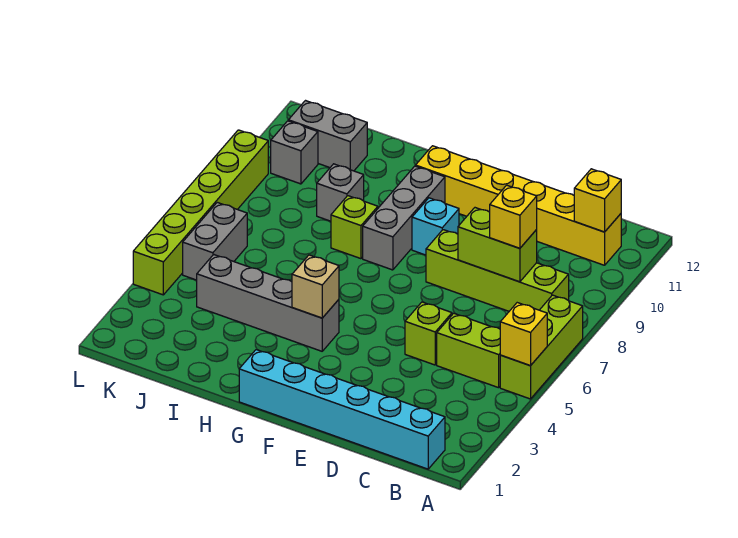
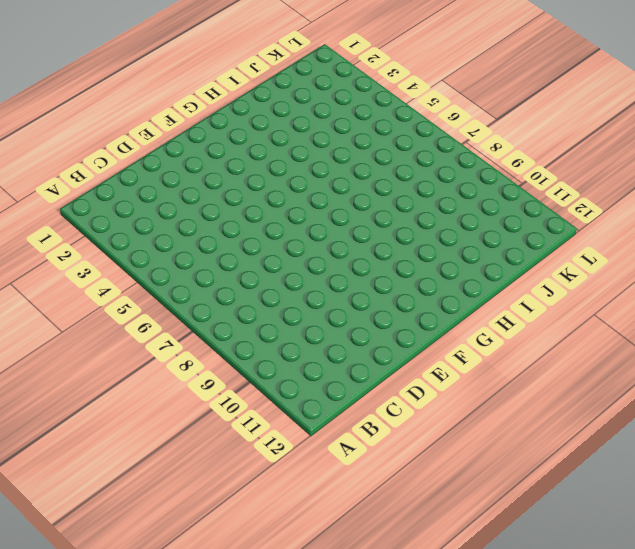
none -> lime brick A5:A7 level 1
none -> cyan brick B1:G1 level 1
none -> lime brick B5:C5 level 1

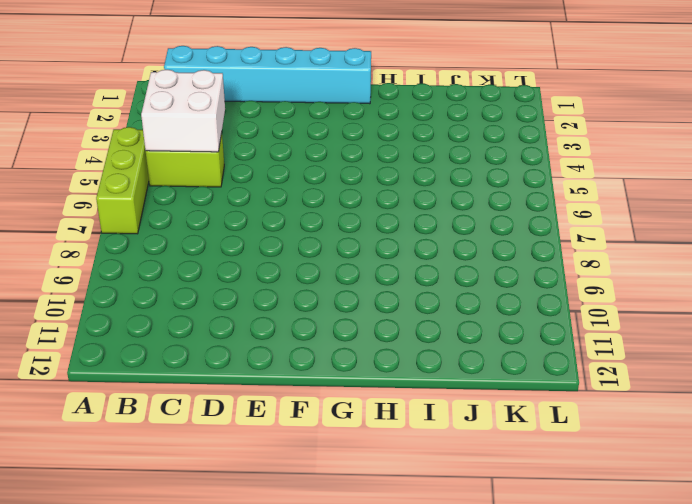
white brick B4:C5 level 2 -> none
none -> lime brick B8:E8 level 1
none -> yellow brick B11:G11 level 1
none -> lime brick D5 level 1

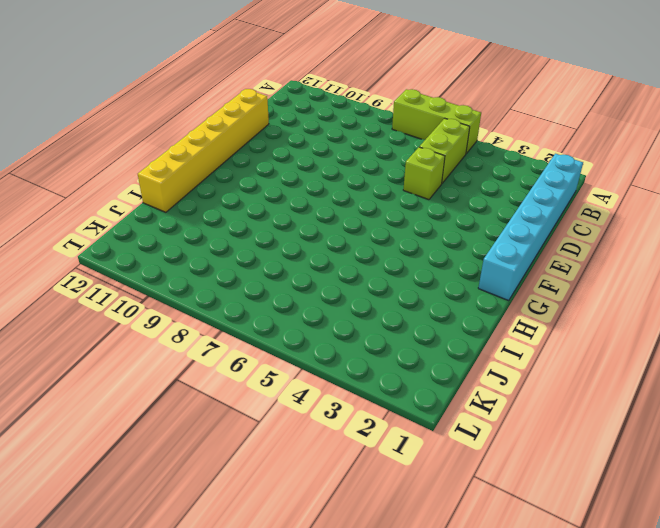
yellow brick D12:I12 level 1 -> yellow brick B11:G11 level 1
none -> lime brick B8:E8 level 1
none -> cyan brick F9 level 1
none -> grey brick G4:J4 level 1

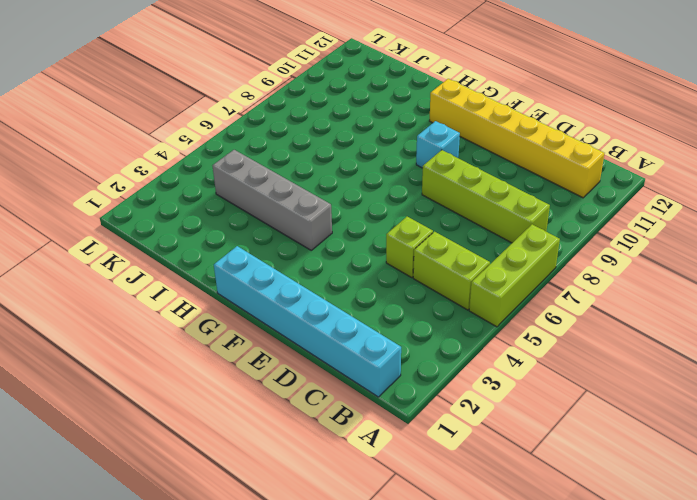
none -> grey brick G8:G10 level 1
none -> lime brick H8 level 1
none -> grey brick I9 level 1

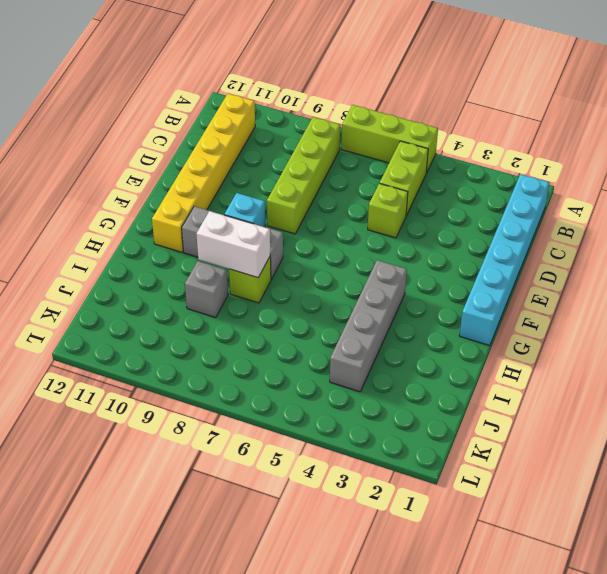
white brick H8:H9 level 2 -> none
none -> grey brick J11:K11 level 1
none -> grey brick K5:K6 level 1
none -> grey brick K10 level 1

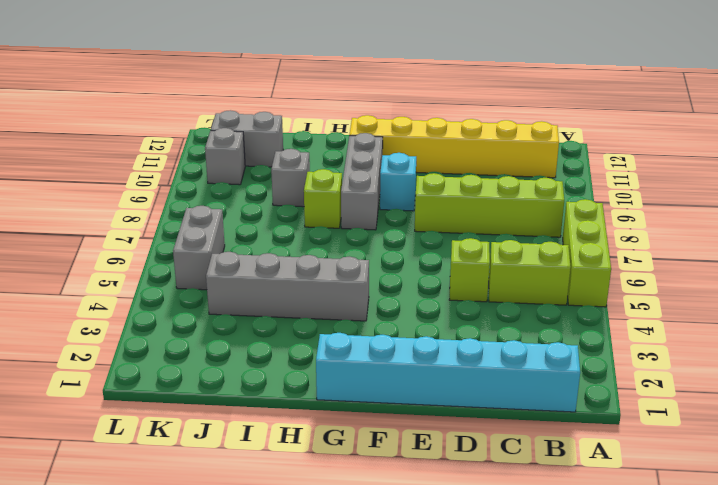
none -> lime brick L4:L9 level 1
none -> yellow brick A5 level 2
none -> yellow brick B11 level 2

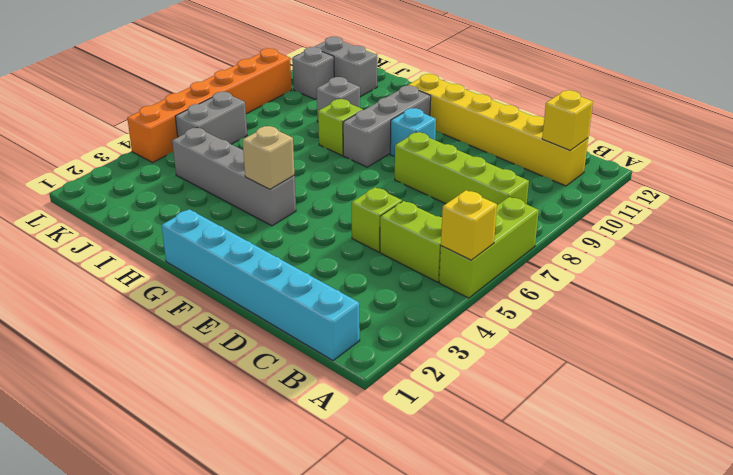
orange brick L4:L9 level 1 -> lime brick L4:L9 level 1
none -> lime brick C8:D8 level 2
none -> yellow brick C8 level 3

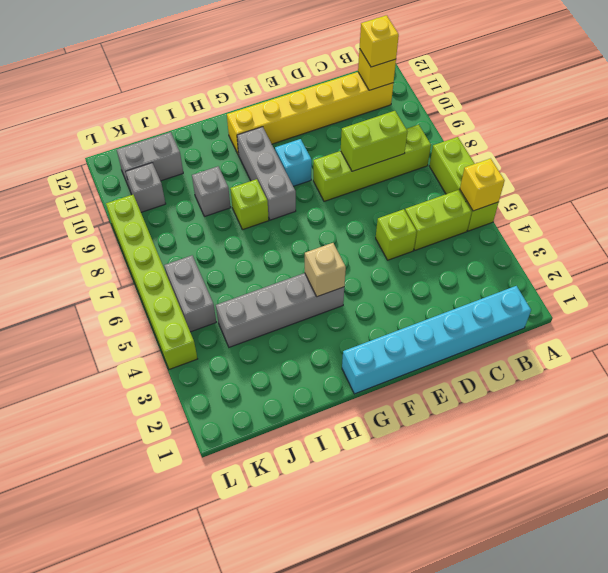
yellow brick B11 level 3 -> yellow brick C8 level 3

